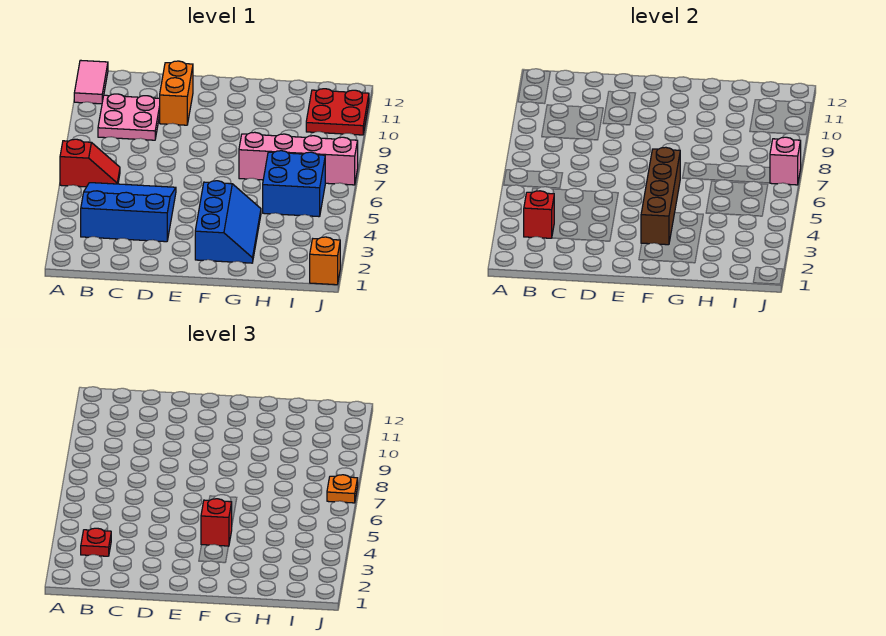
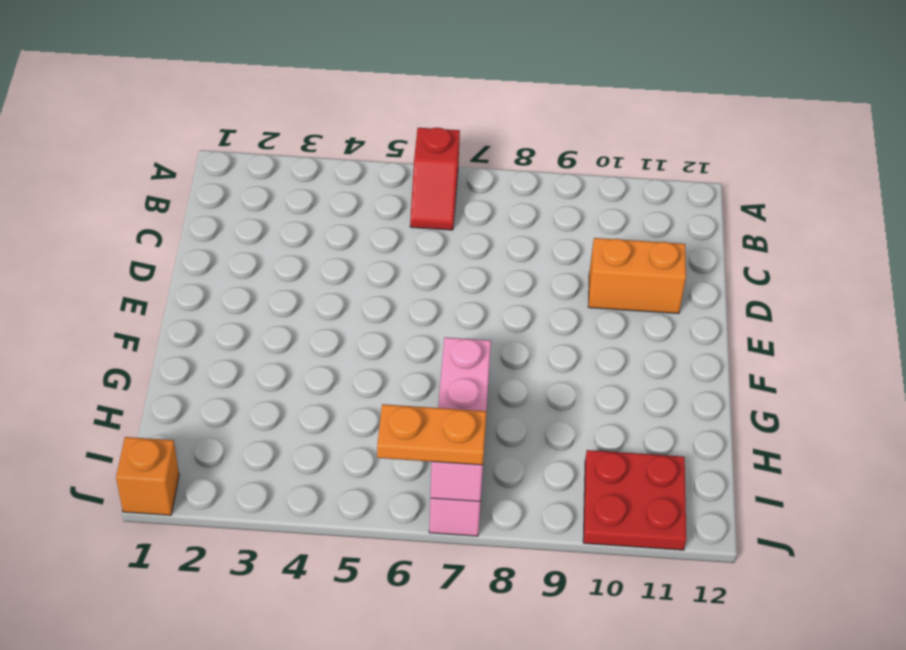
orange plate J6:J7 level 3 -> orange plate J7 level 3
none -> pink tile A11:A12 level 1
none -> blue slope B3:D5 level 1 top 3
none -> pink plate B9:C10 level 1

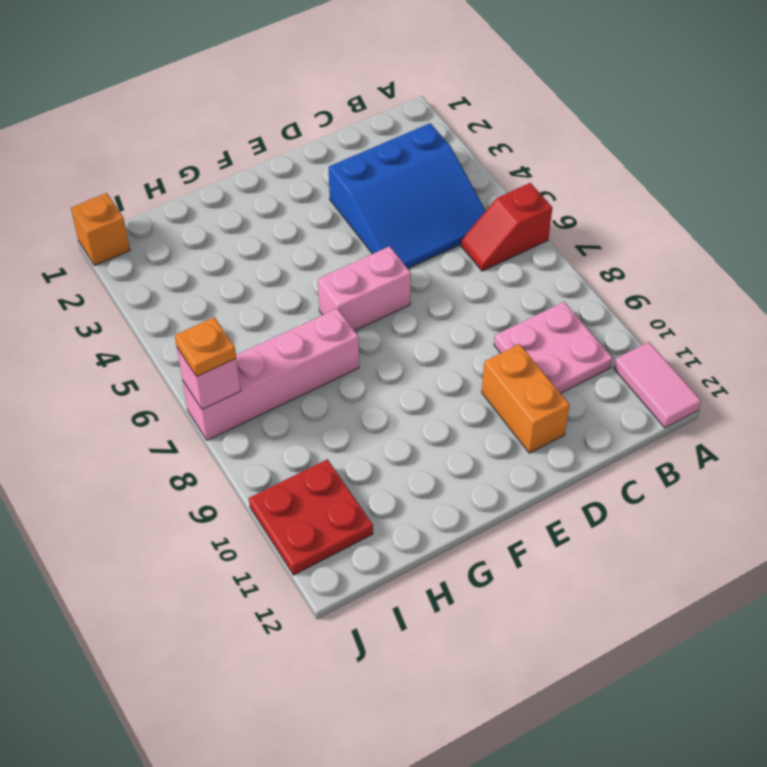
pink brick E6:F6 level 1 -> none
none -> blue slope F2:G4 level 1 top F
none -> blue brick H5:I6 level 1
none -> red brick B3 level 2

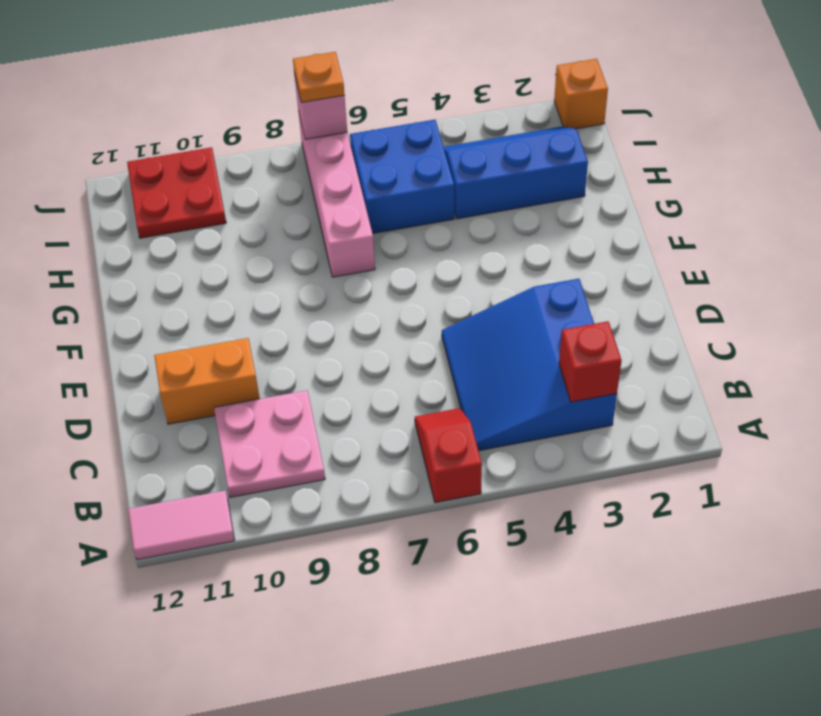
blue slope H2:I4 level 1 top H -> blue slope F2:G4 level 1 top F
none -> brown brick F3:F6 level 2
none -> red plate B3 level 3
none -> red brick F4 level 3

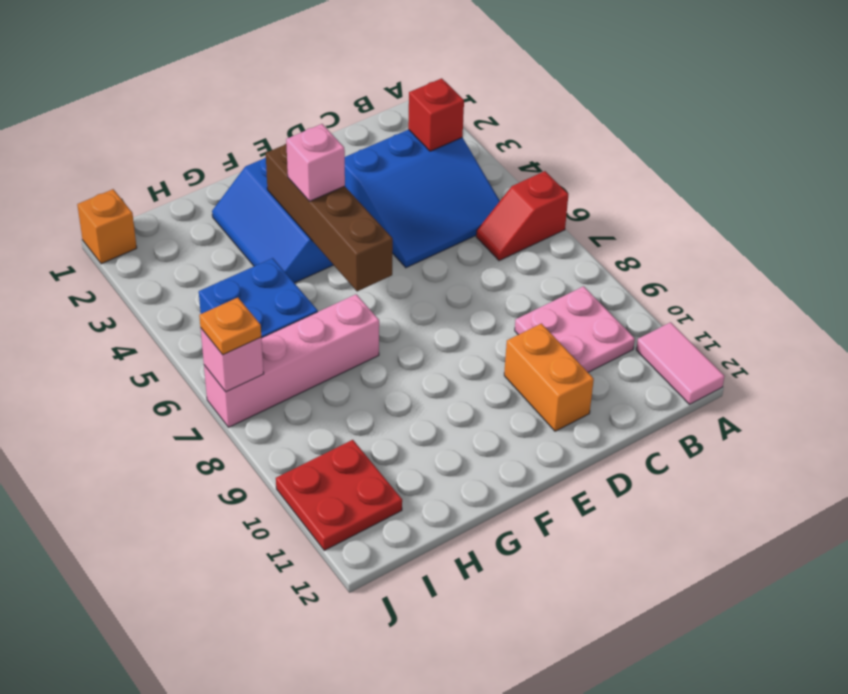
pink brick F4 level 3 -> red brick F4 level 3
none -> red plate B3 level 3

